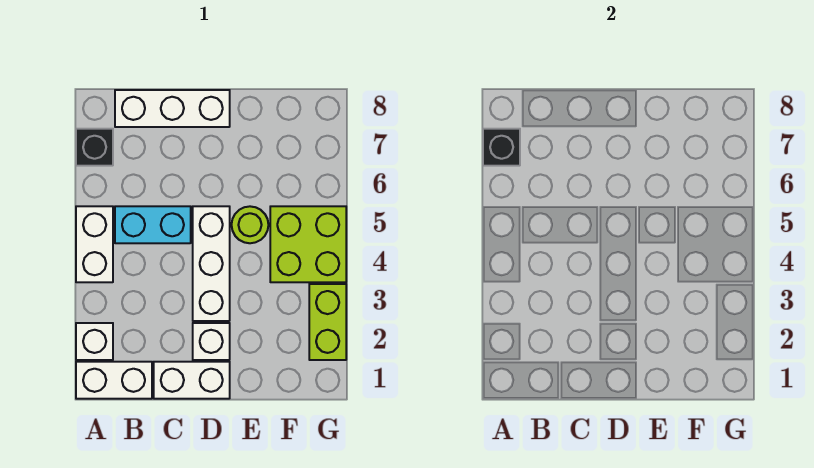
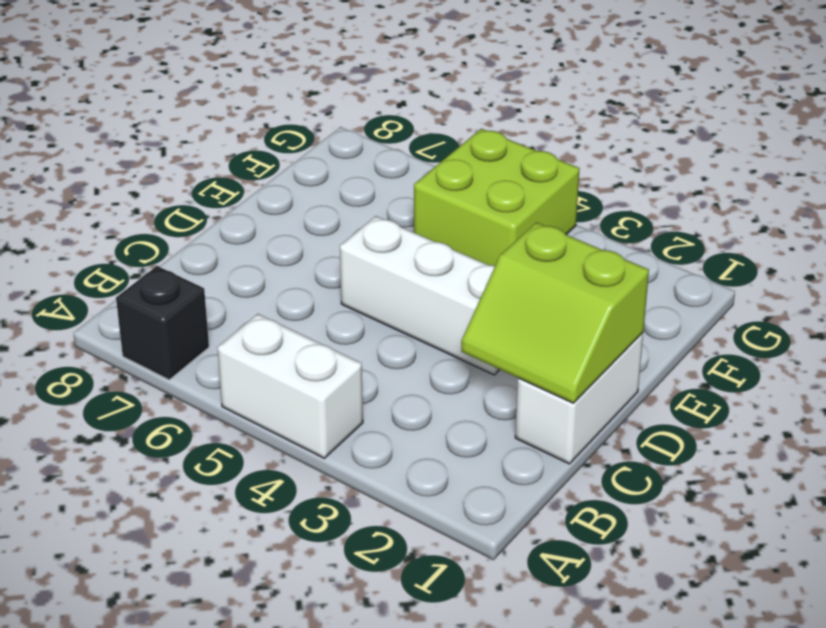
lime slope C1:D2 level 2 top D -> none
none -> white brick A1:B1 level 1
none -> white brick A2 level 1
none -> cyan brick B5:C5 level 1

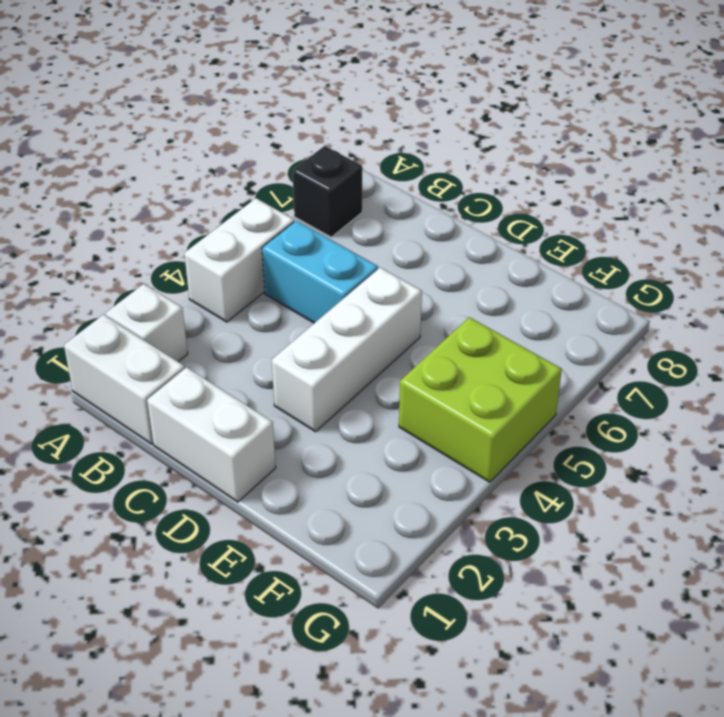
none -> white brick B8:D8 level 1
none -> white brick D2 level 1
none -> lime round brick E5 level 1

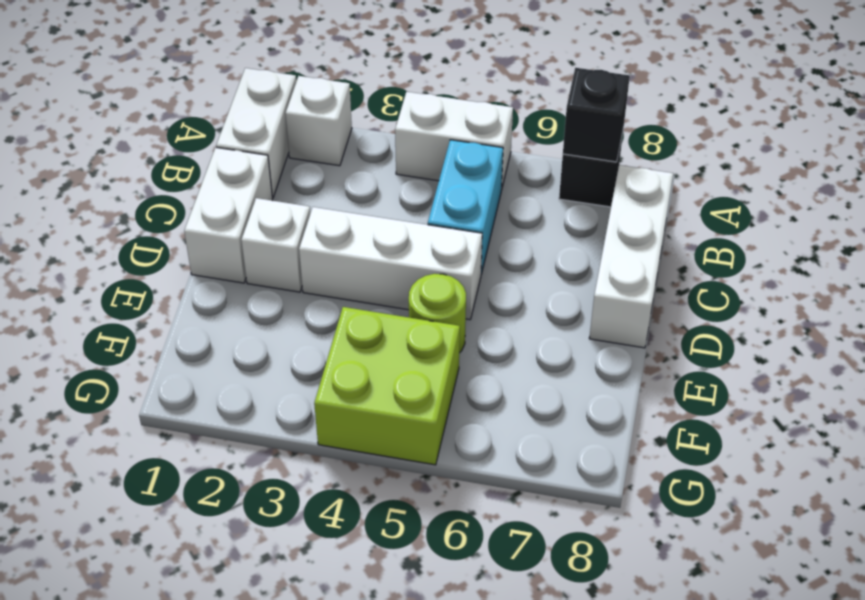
none -> lime brick G2:G3 level 1

